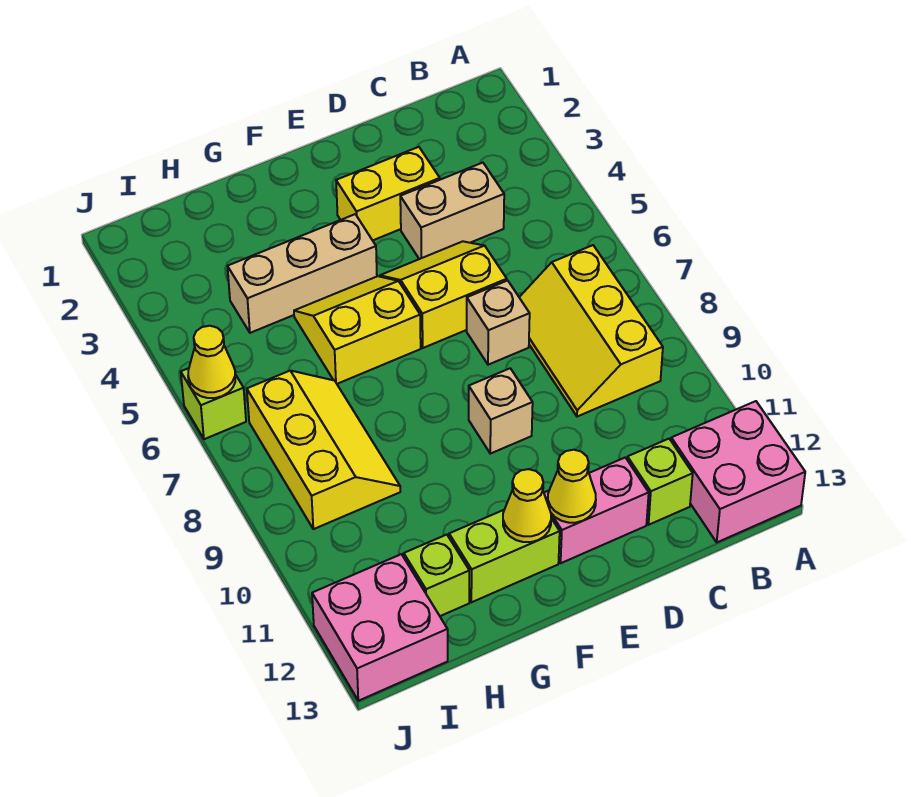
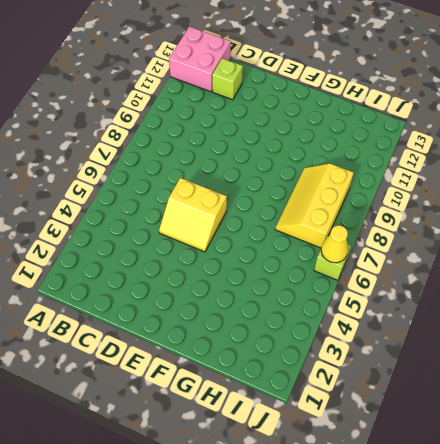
none -> yellow slope B7:C9 level 1 top B
none -> tan brick C4:D4 level 1
none -> yellow brick D3:E3 level 1

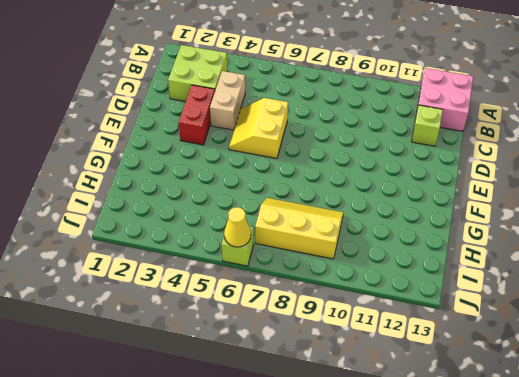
lime brick B2:C3 level 1 -> none
red brick D3:E3 level 1 -> yellow brick D3:E3 level 1
none -> yellow slope B7:C9 level 1 top B
none -> tan brick D7 level 1
none -> pink brick D12:E12 level 1

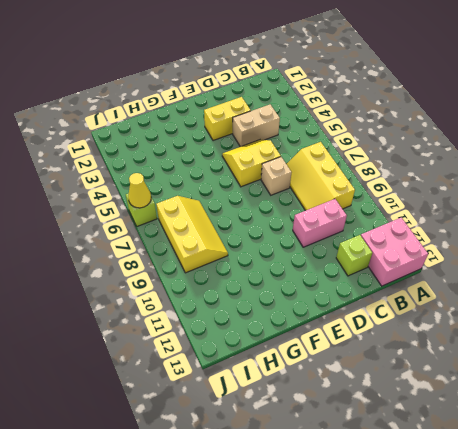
pink brick C10:D10 level 1 -> pink brick D12:E12 level 1
none -> tan brick E9 level 1
none -> tan brick F4:H4 level 1
none -> yellow slope F5:G6 level 1 top 6

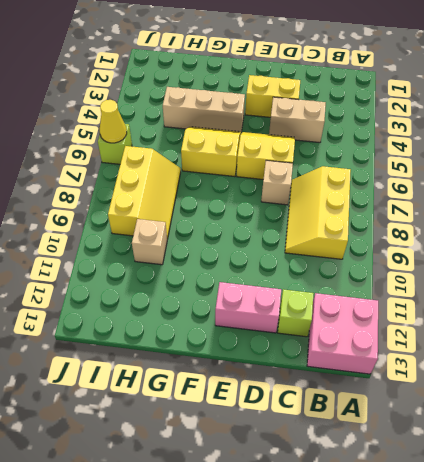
tan brick H10 level 1 -> tan brick E9 level 1
none -> lime brick F12:G12 level 1
none -> lime brick H12 level 1
none -> pink brick I12:J13 level 1

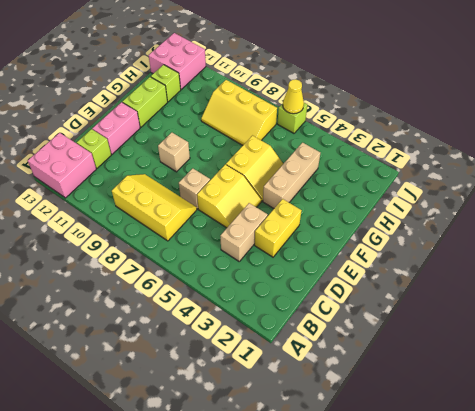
none -> yellow cone E12 level 2
none -> yellow cone F12 level 2

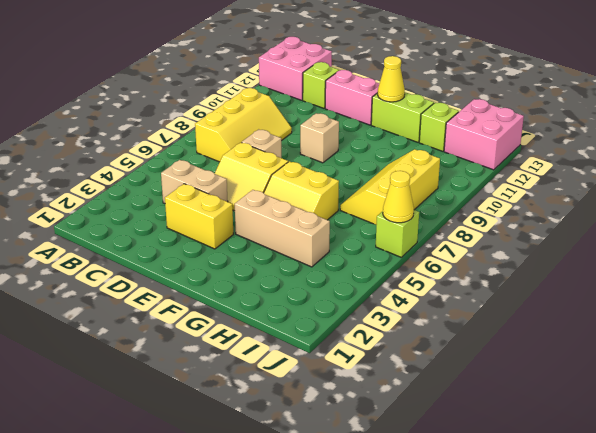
none -> yellow cone E12 level 2

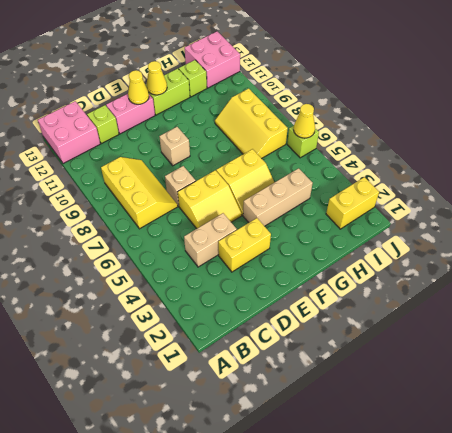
yellow brick I2:J2 level 1 -> none

